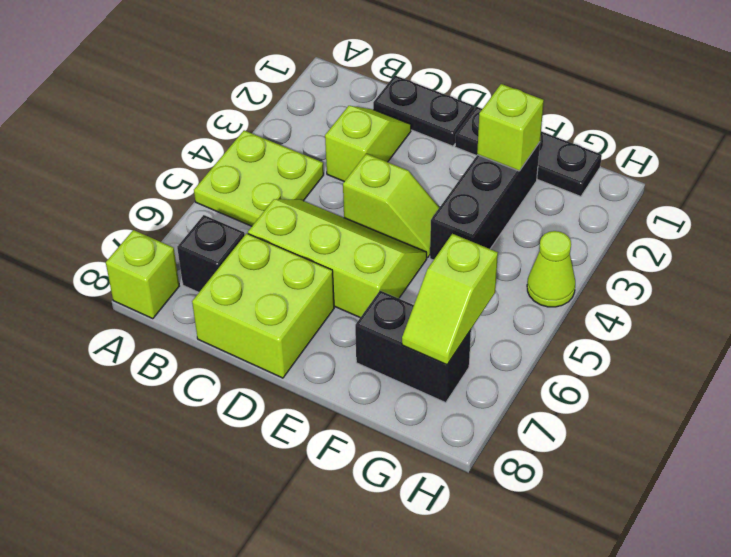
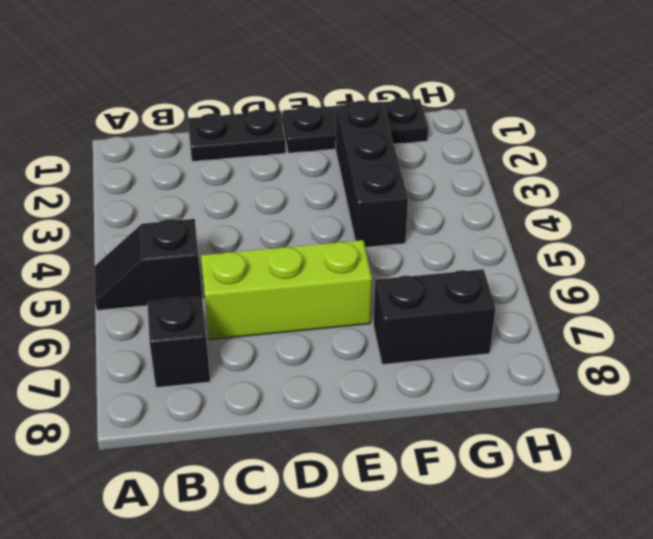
black slope A5:B5 level 1 top B -> lime plate A4:B5 level 1
none -> lime brick A8 level 1
none -> lime slope C2:C3 level 1 top 3
none -> lime brick C7:D8 level 1

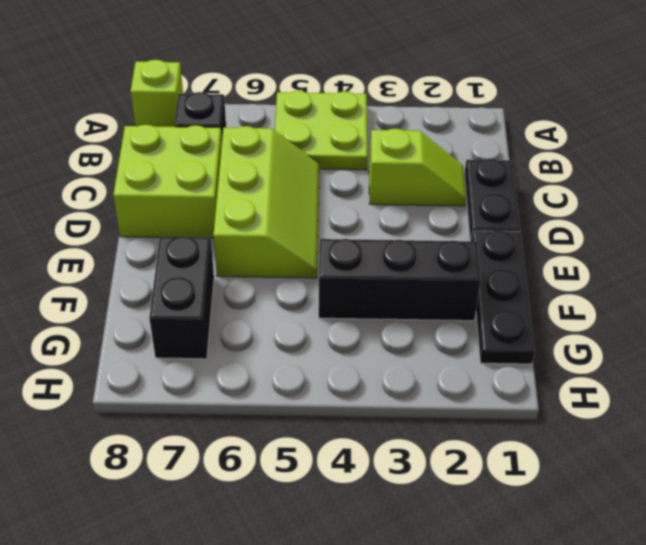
none -> lime slope D4:E4 level 1 top D
none -> lime cone H4 level 1
none -> lime brick F2 level 2

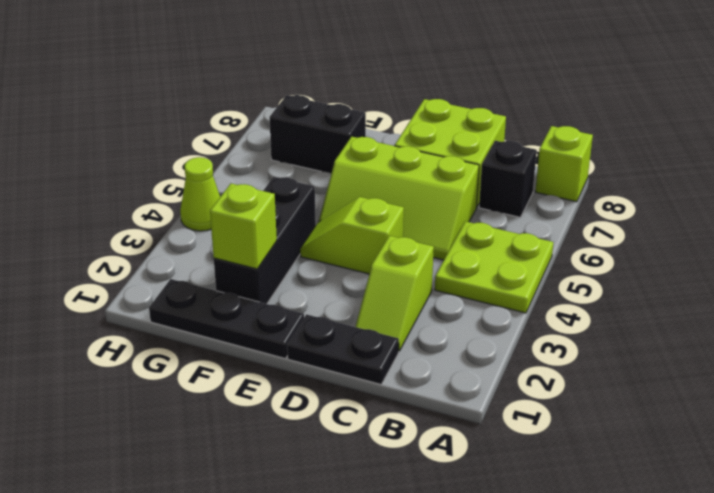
none -> lime slope G6:G7 level 2 top 6

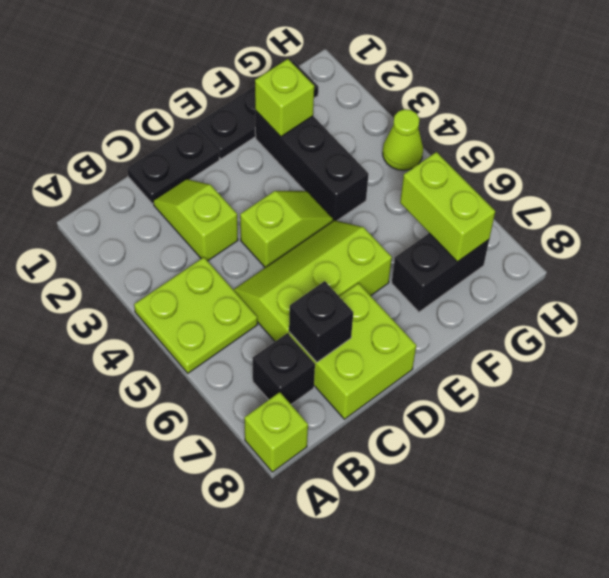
black brick C7 level 2 -> none
lime brick G6:G7 level 2 -> lime slope G6:G7 level 2 top 6

